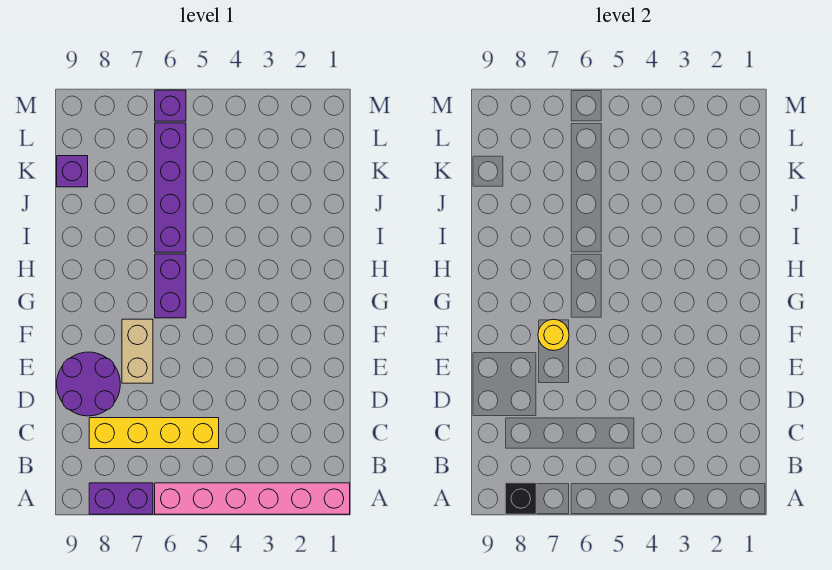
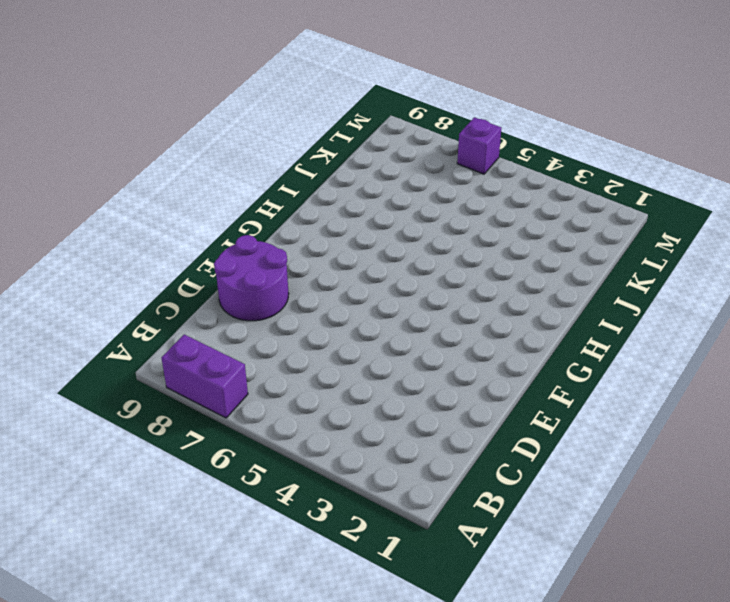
none -> pink brick A1:A6 level 1
none -> yellow brick C5:C8 level 1

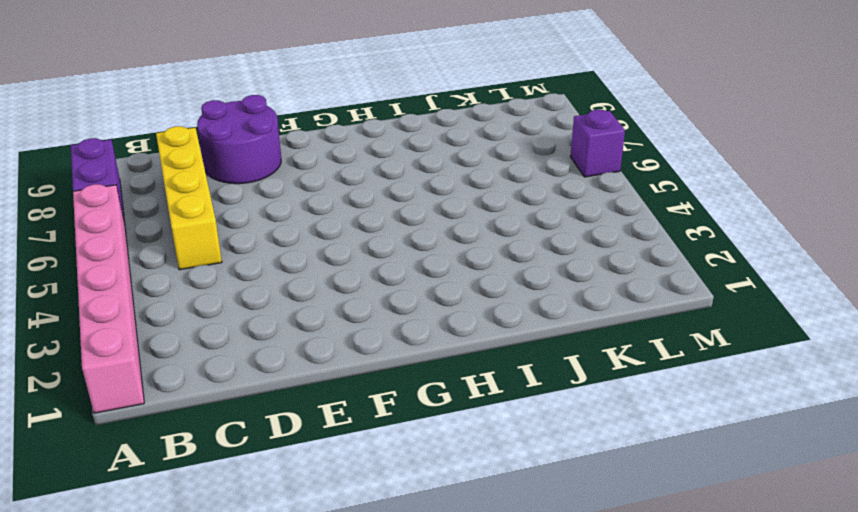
none -> tan brick E7:F7 level 1
none -> purple brick G6:H6 level 1

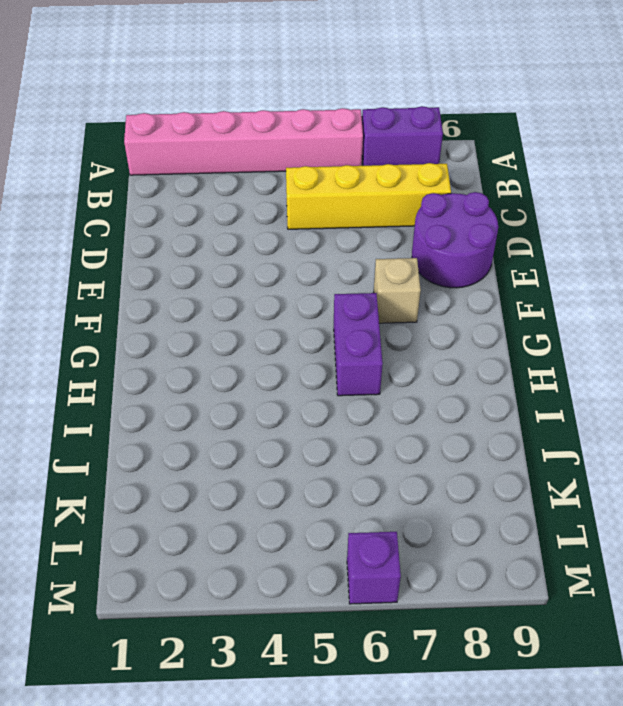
tan brick F7 level 1 -> tan brick E7:F7 level 1
none -> purple brick I6:L6 level 1
none -> purple brick K9 level 1

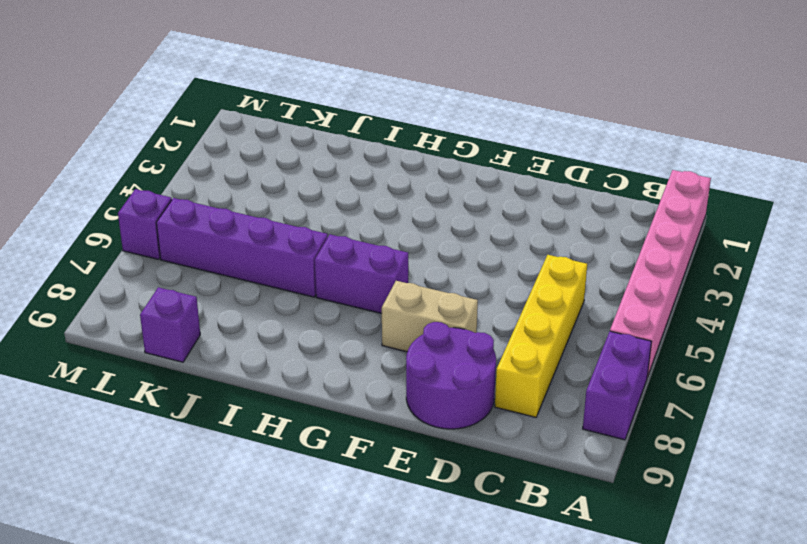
none -> black brick A8 level 2
none -> yellow round brick F7 level 2

